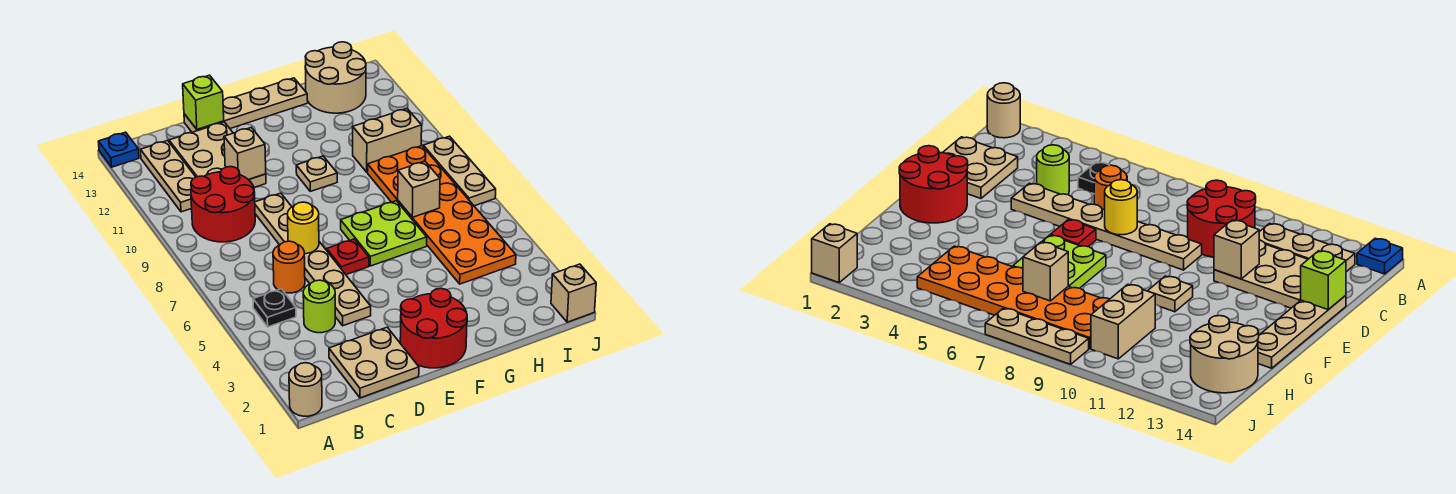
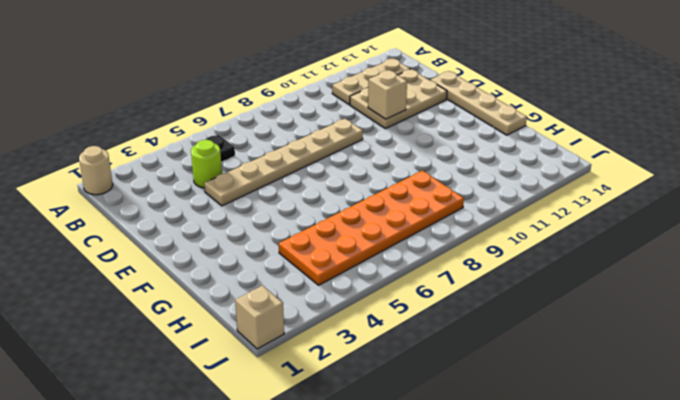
none -> blue plate A14 level 1
none -> red round brick B9:C10 level 1
none -> tan plate C1:D2 level 1

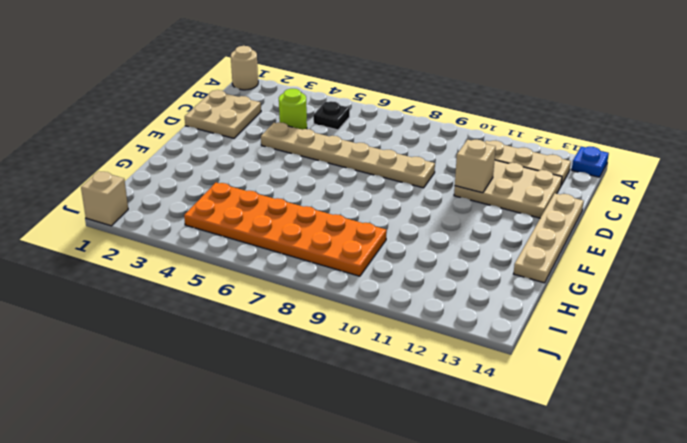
none -> red round brick B9:C10 level 1
none -> orange round brick C6 level 1
none -> red round brick E1:F2 level 1

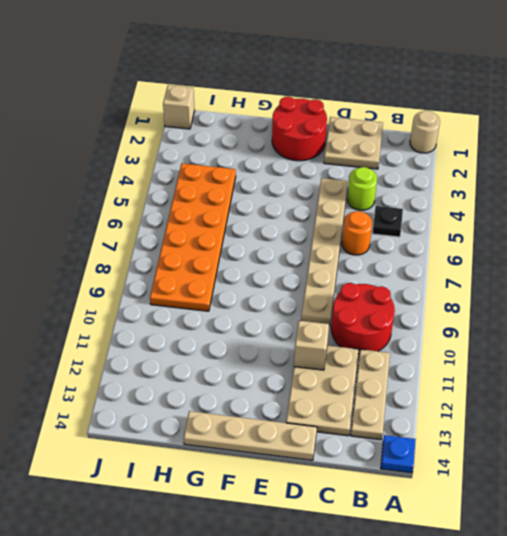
none -> red plate E6 level 1
none -> lime plate F6:G7 level 1
none -> tan plate F10 level 1

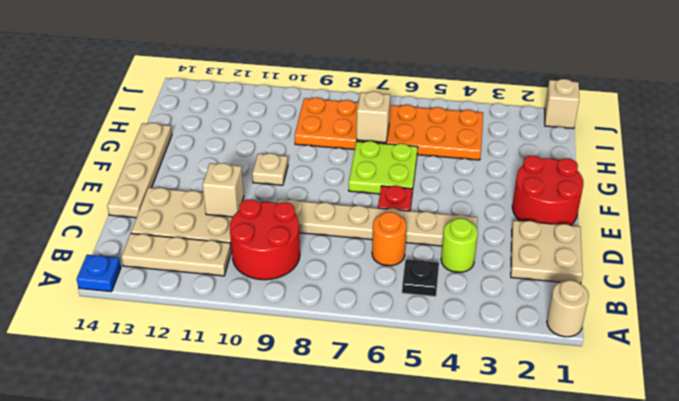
none -> tan brick H10:I10 level 1
none -> tan round brick H13:I14 level 1
none -> tan plate J7:J9 level 1

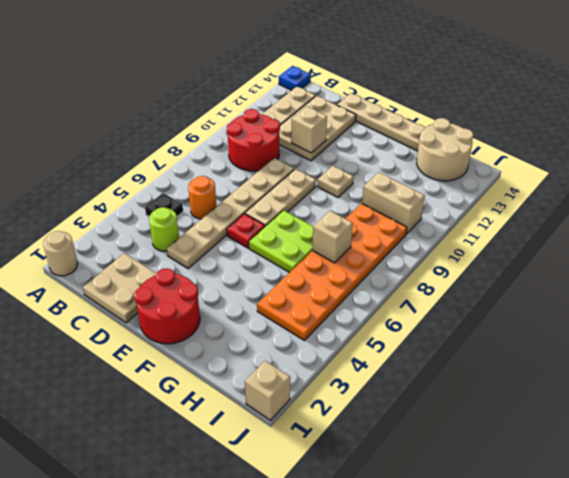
tan plate E7:E9 level 1 -> tan plate J7:J9 level 1
none -> yellow round brick D7 level 2
none -> lime brick D14 level 2

